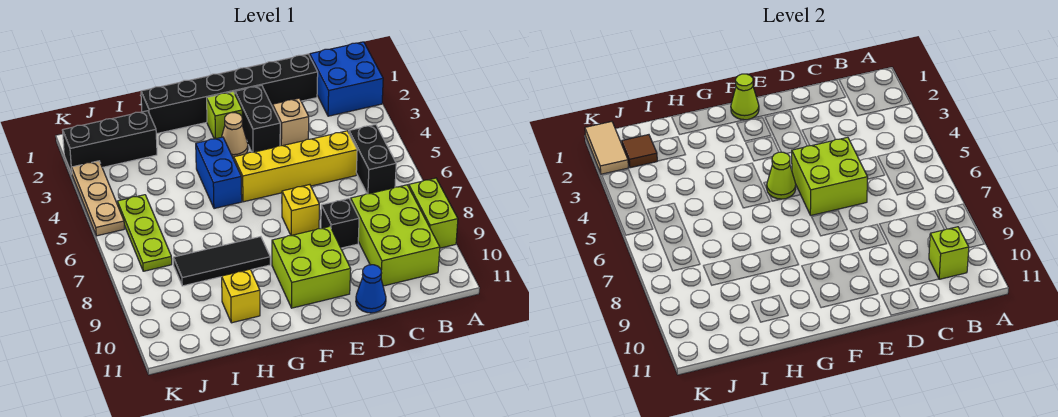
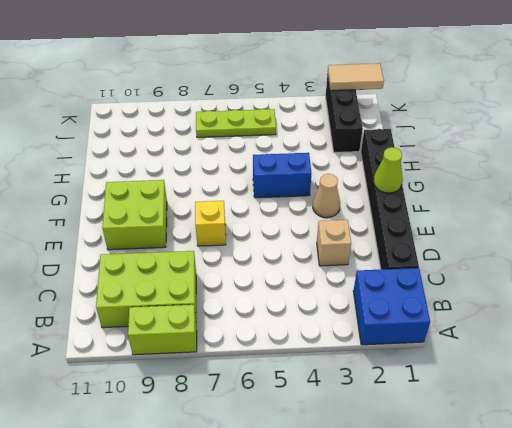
none -> black brick B5:B6 level 1
none -> yellow brick C5:F5 level 1
none -> black brick D8 level 1

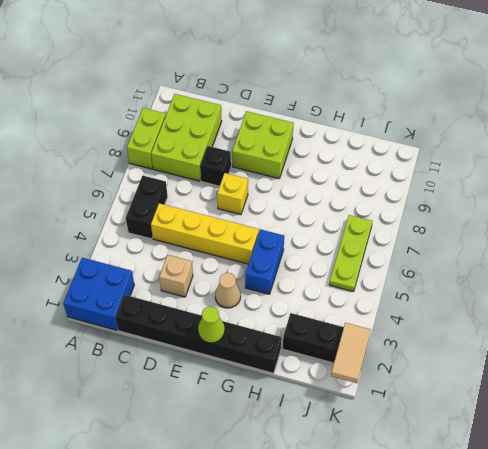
none -> blue cone D11 level 1
none -> black brick E2:E3 level 1
none -> lime brick F2 level 1

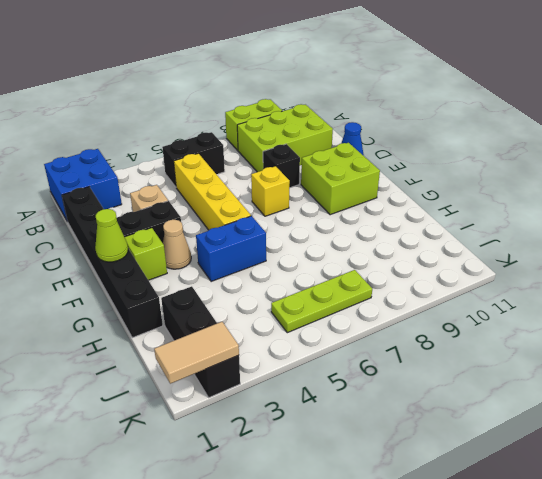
none -> black tile G8:I8 level 1
none -> yellow brick H10 level 1
none -> tan plate K3:K5 level 1

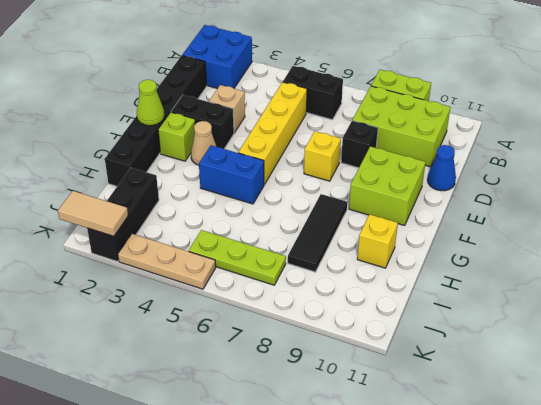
none -> lime brick B10 level 2
none -> lime brick D5:E6 level 2
none -> lime cone F5 level 2

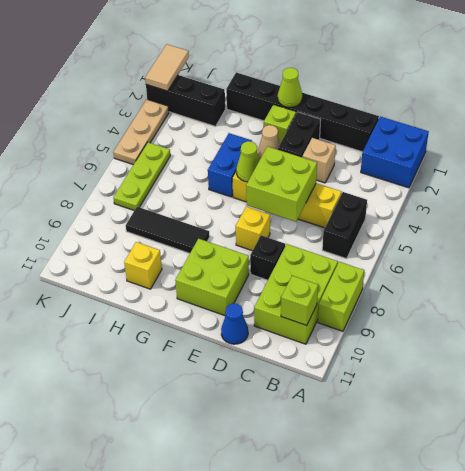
none -> brown tile J2 level 2

